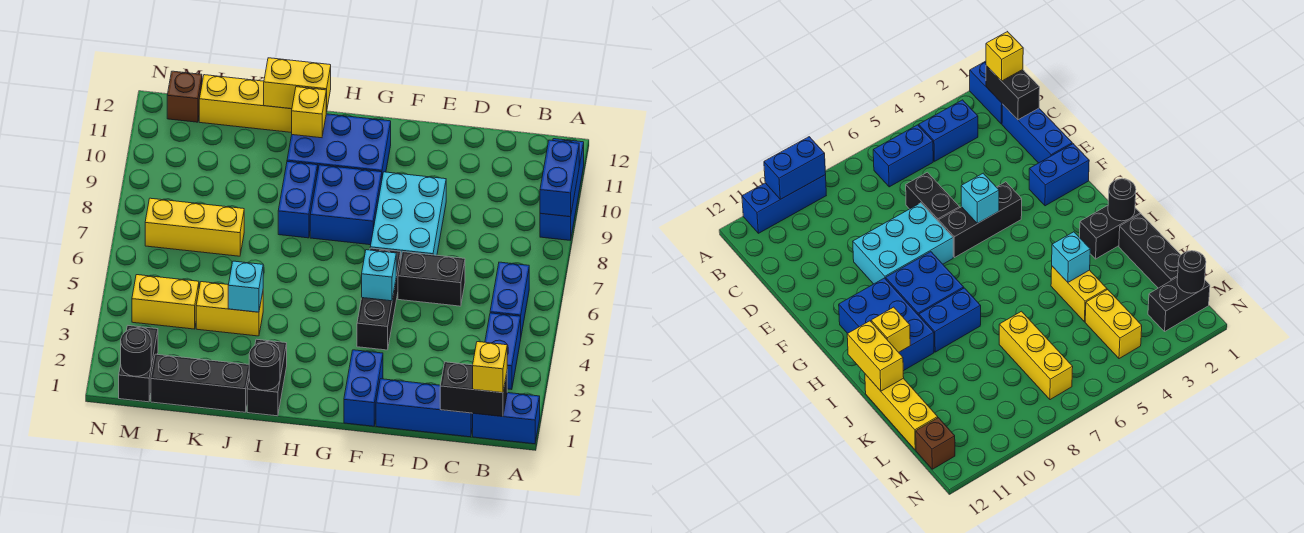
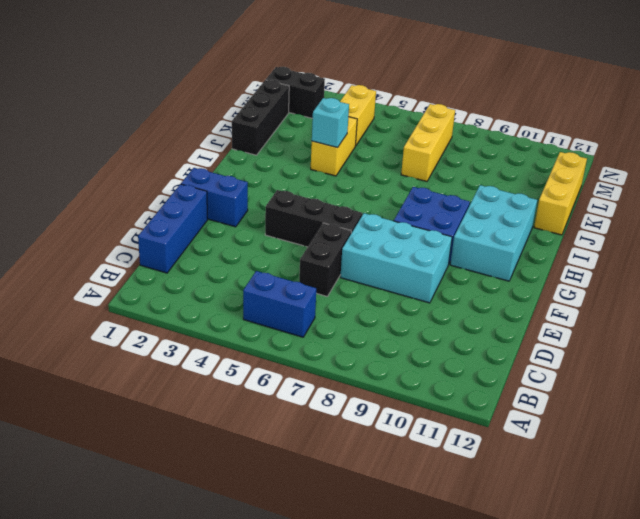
cyan brick G10:I11 level 1 -> blue brick G10:I11 level 1
none -> blue brick A1:B1 level 1
none -> blue brick A9:A11 level 1
none -> blue brick B3:B4 level 1

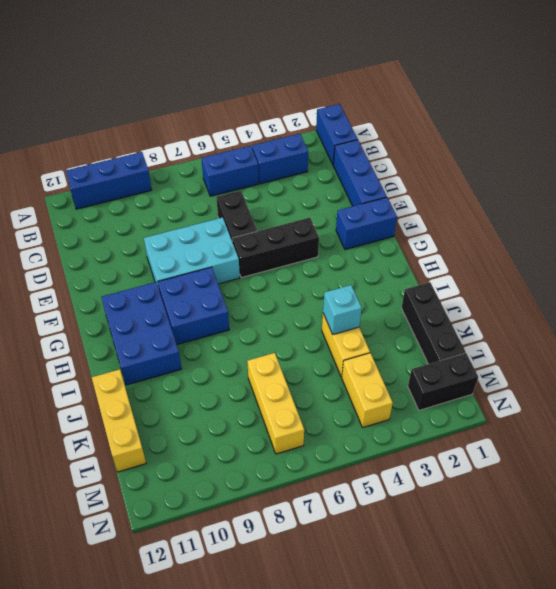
none -> black brick I1:I2 level 1
none -> blue brick I8:I9 level 1
none -> brown brick M12 level 1

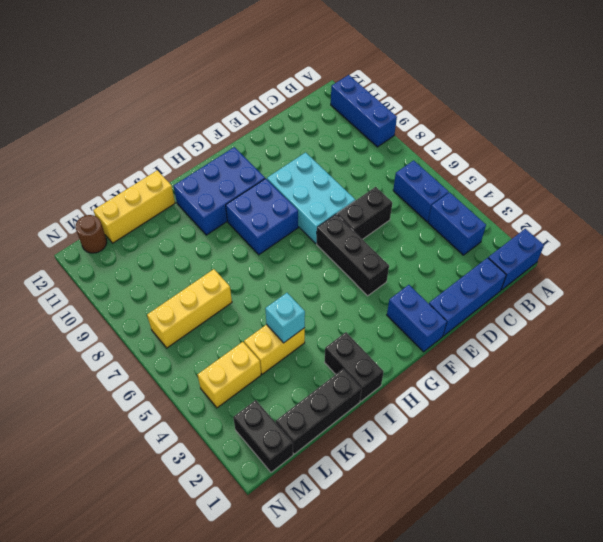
brown round brick M12 level 1 -> brown brick M12 level 1
none -> blue brick I8:I9 level 1
none -> blue brick A9:A10 level 2
none -> black brick B1:C1 level 2

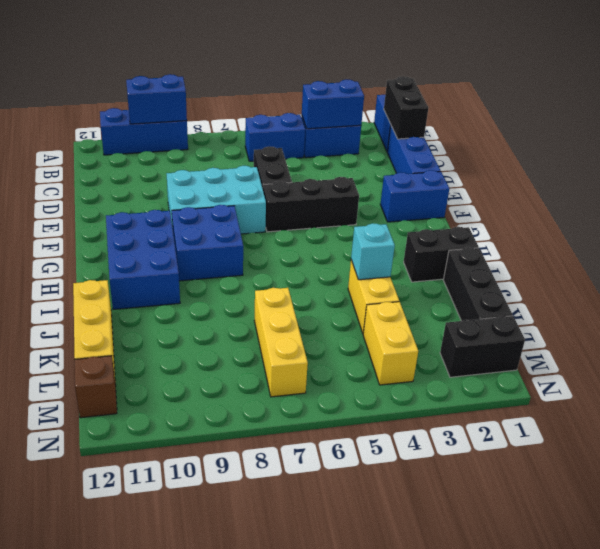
blue brick B3:B4 level 2 -> blue brick I8:I9 level 1
none -> cyan brick F5 level 2
none -> black round brick I1 level 2
none -> yellow brick I11 level 2

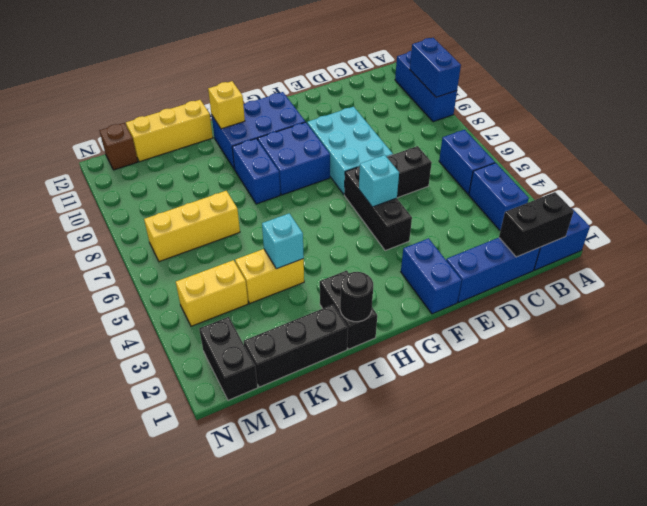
none -> yellow brick I12:J12 level 2
none -> black round brick M1 level 2
none -> yellow brick B1 level 3

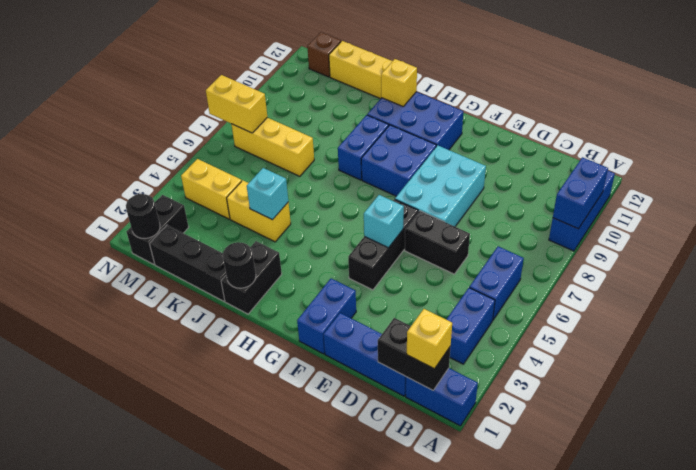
yellow brick M7:N7 level 2 -> yellow brick I12:J12 level 2

